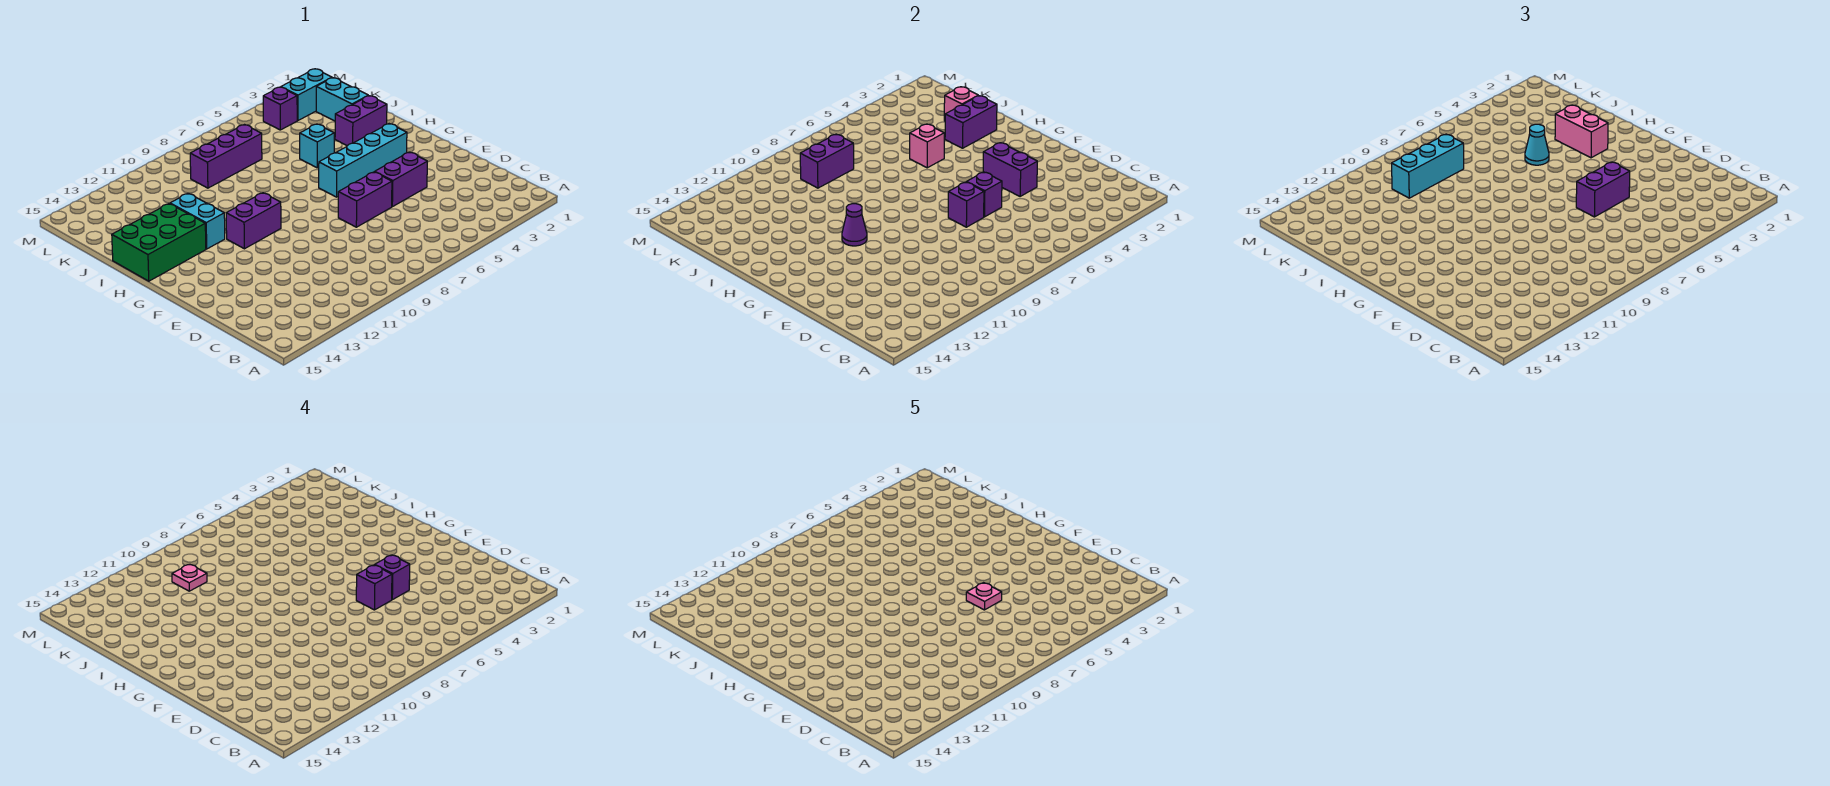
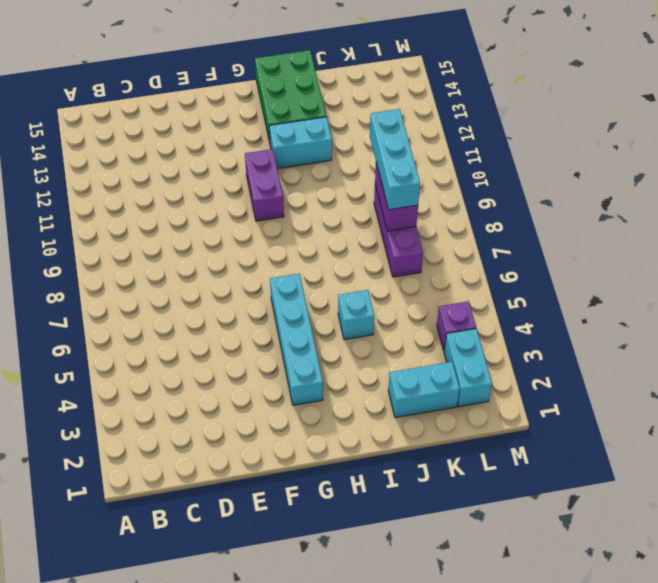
none -> purple brick E4:E5 level 1
none -> purple brick E6:E7 level 1
none -> purple brick I2:I3 level 1

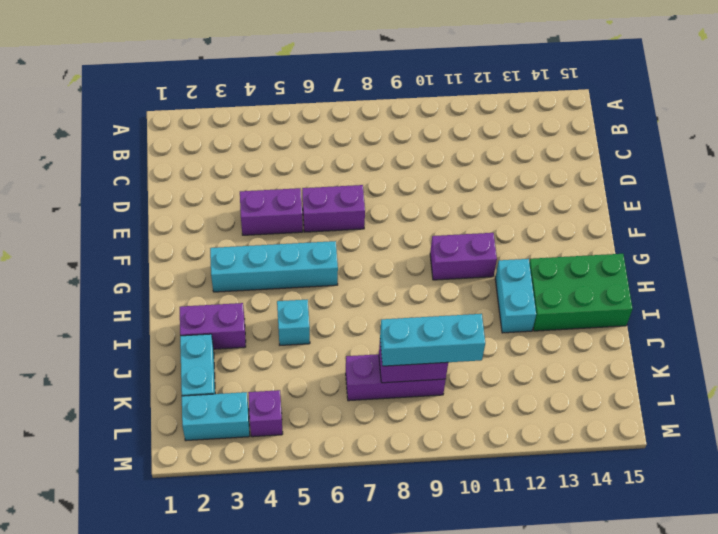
none -> purple brick E4:F4 level 2
none -> purple brick E6 level 2
none -> purple brick E7 level 2

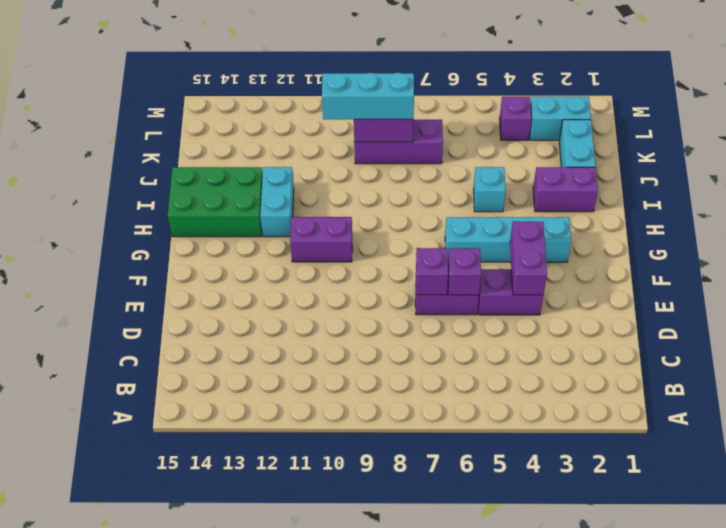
none -> purple cone G11 level 2
none -> purple brick I2:I3 level 2
none -> pink brick I5 level 2

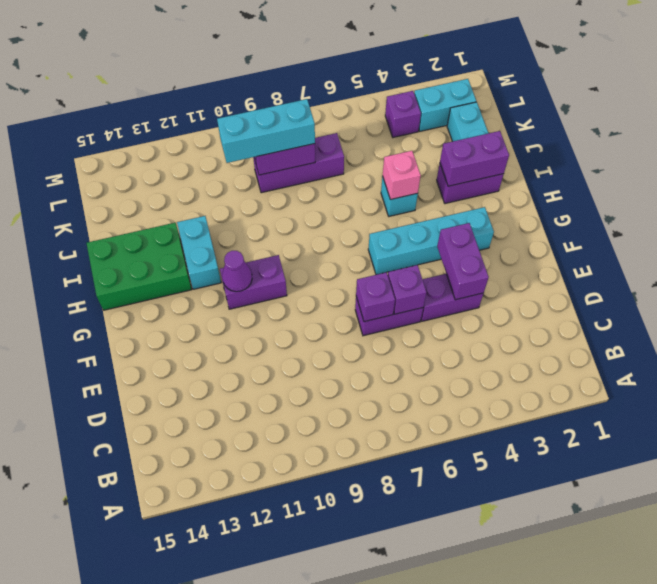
none -> pink brick J2 level 2
none -> purple brick E5:E6 level 3
none -> pink brick H3:I3 level 3

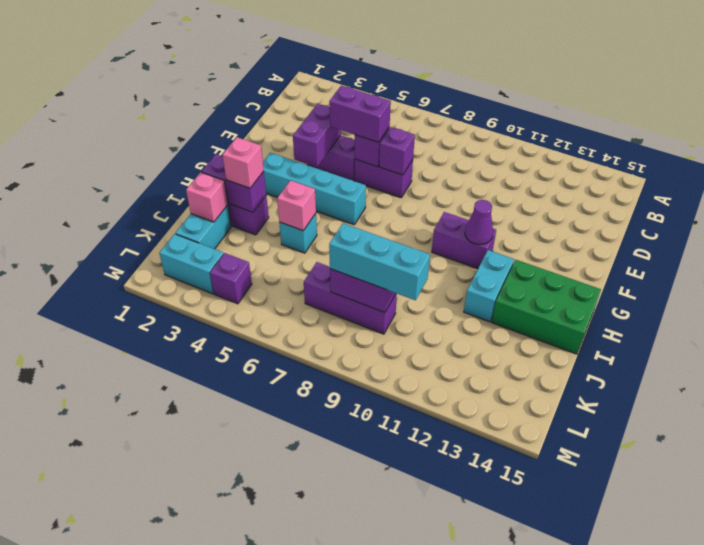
pink brick I3 level 3 -> pink brick H3:I3 level 3
none -> cyan cone I5 level 3
none -> purple brick E5 level 4
none -> purple brick E6 level 4

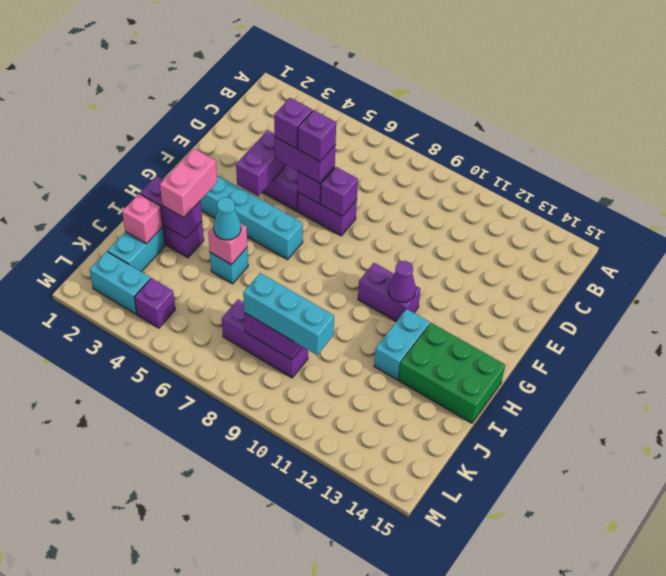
none -> pink plate K10 level 4
none -> pink plate E6 level 5

